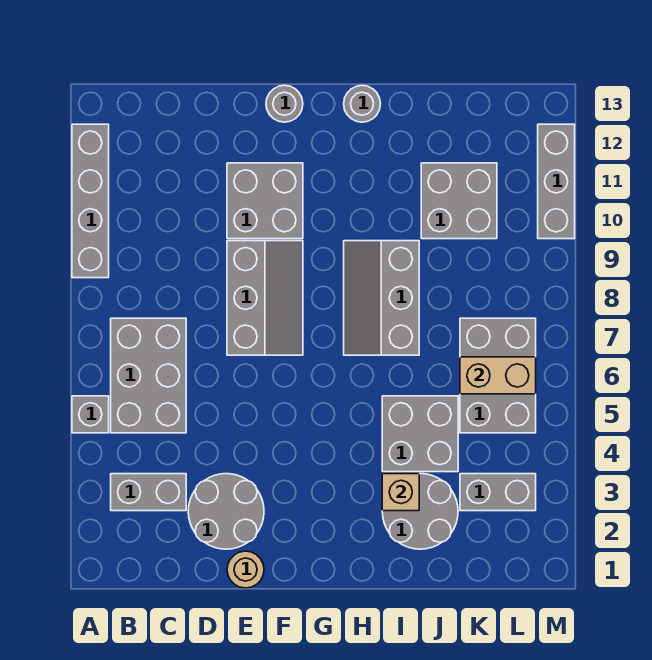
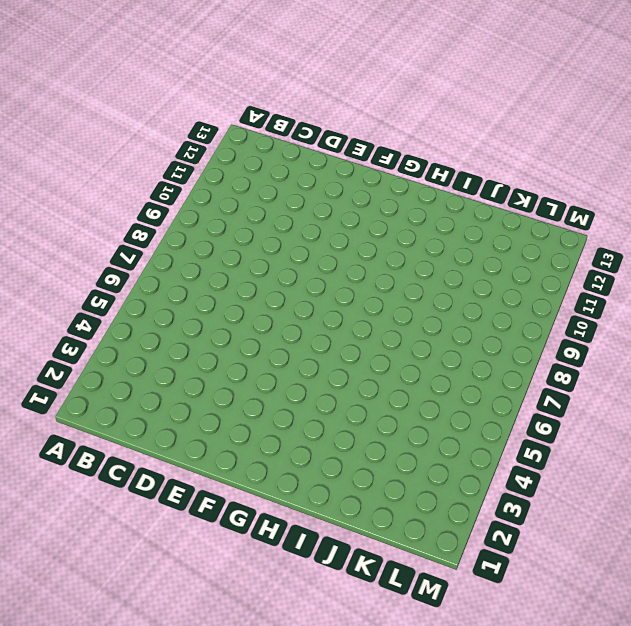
none -> grey brick A5 level 1
none -> grey brick A9:A12 level 1
none -> grey brick B3:C3 level 1

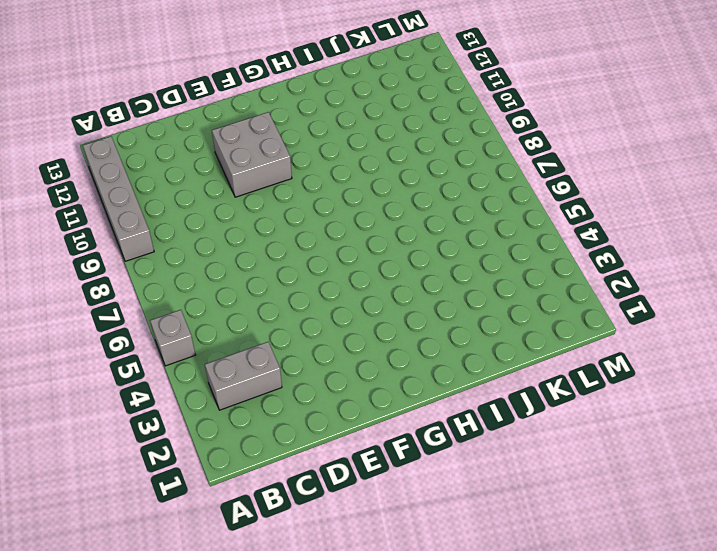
none -> grey brick B5:C7 level 1
none -> grey round brick D2:E3 level 1
none -> tan round brick E1 level 1

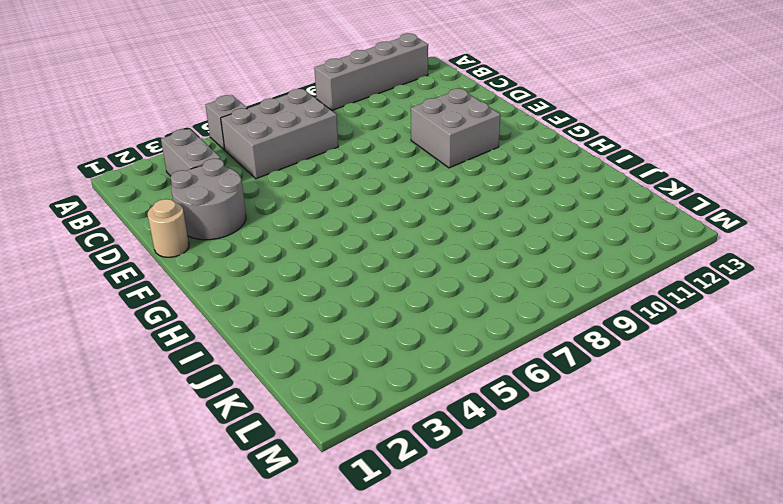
none -> grey slope E7:F9 level 1 top E
none -> grey round brick F13 level 1
none -> grey slope H7:I9 level 1 top I

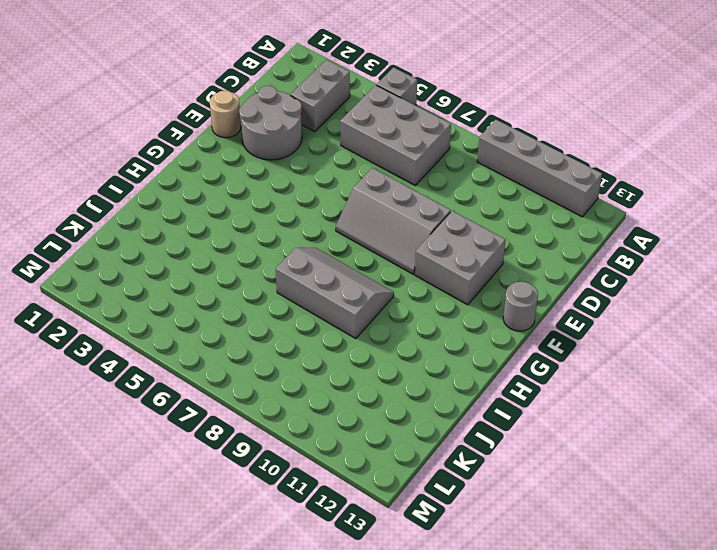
none -> grey round brick H13 level 1
none -> grey round brick I2:J3 level 1
none -> grey brick I4:J5 level 1

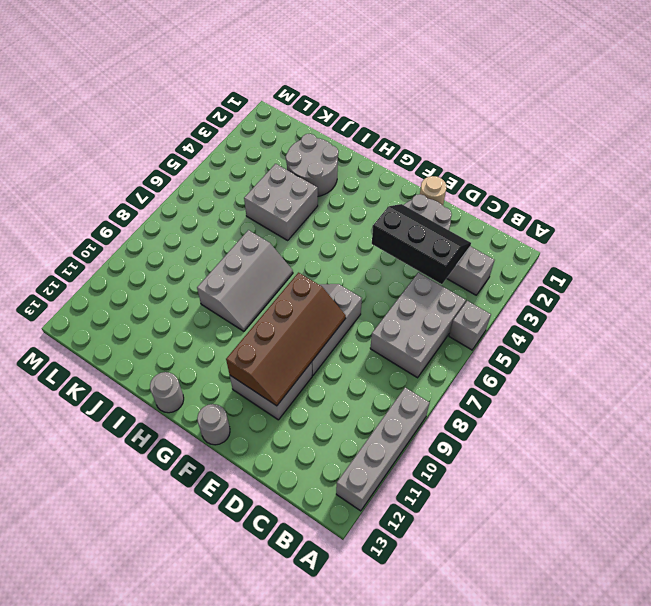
black slope C3:E4 level 2 top 4 -> none
brown slope E8:F11 level 2 top F -> none
none -> grey brick J10:K11 level 1
none -> grey brick K3:L3 level 1
none -> grey brick K5:L7 level 1

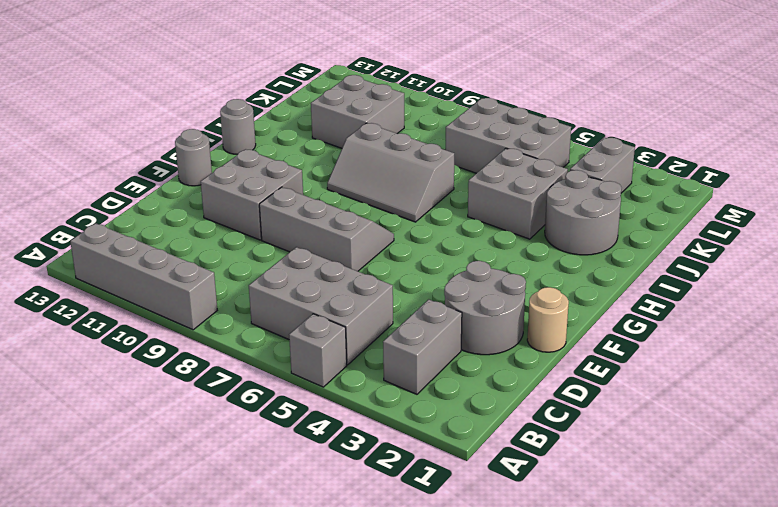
none -> grey brick M10:M12 level 1
none -> tan brick I3 level 2
none -> tan brick K6:L6 level 2

